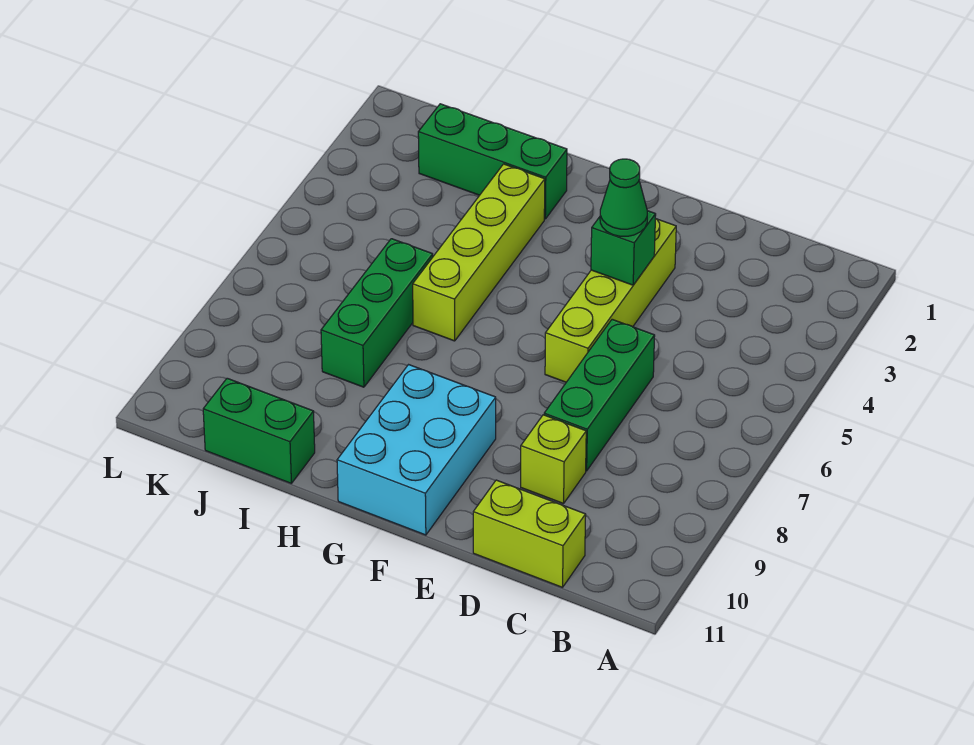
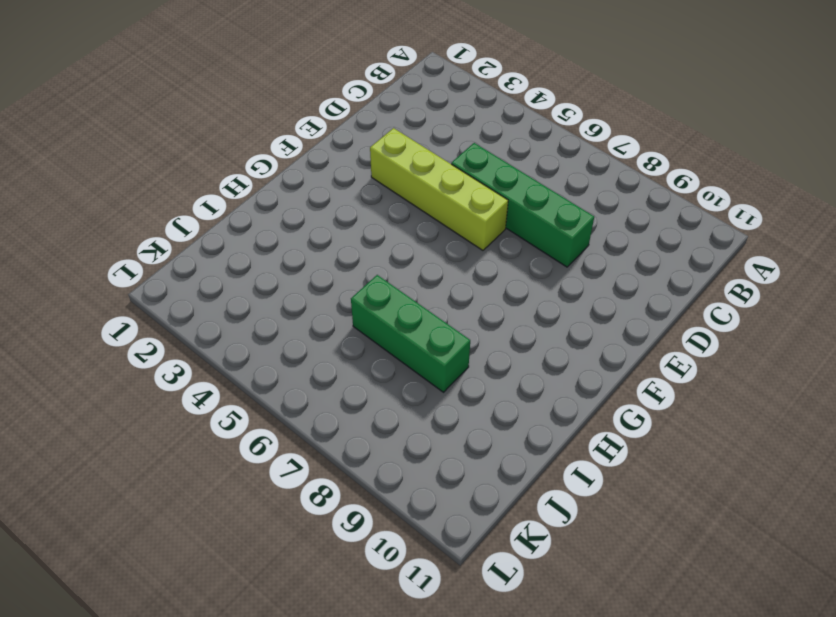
green brick D5:D8 level 1 -> green brick D6:D8 level 1
none -> lime brick C11:D11 level 1
none -> lime brick D9 level 1

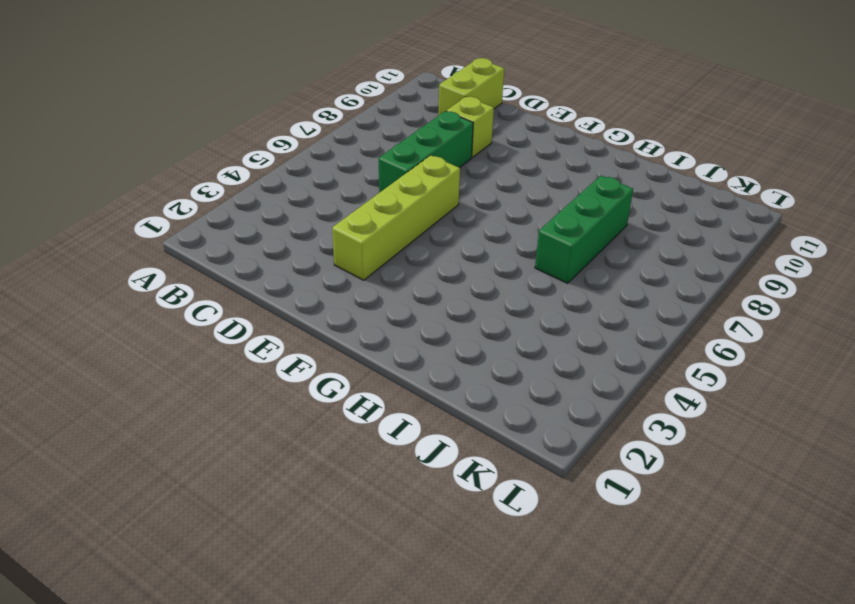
lime brick C10:C11 level 1 -> lime brick C11:D11 level 1
none -> cyan brick F9:G11 level 1
none -> green brick H2:J2 level 1

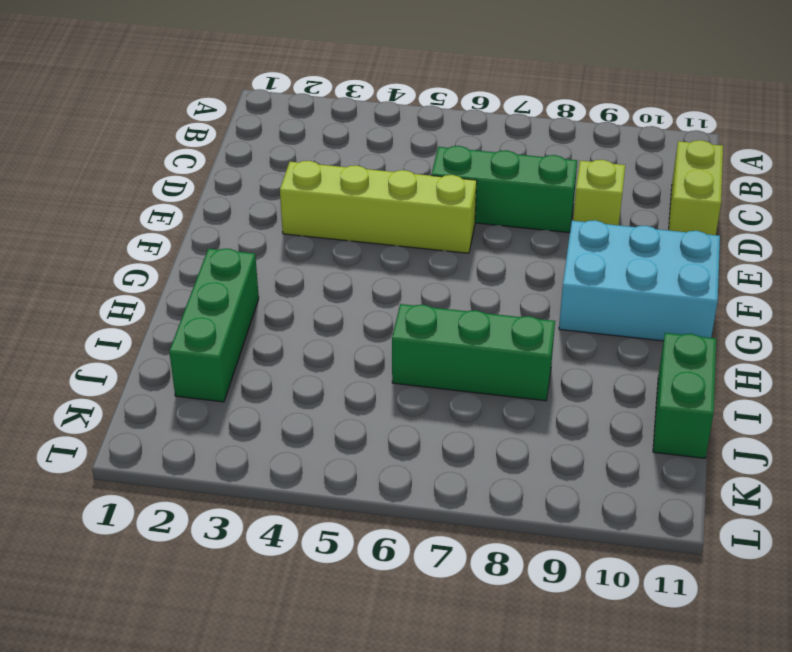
none -> lime brick H3:H6 level 1
none -> green brick E4 level 2

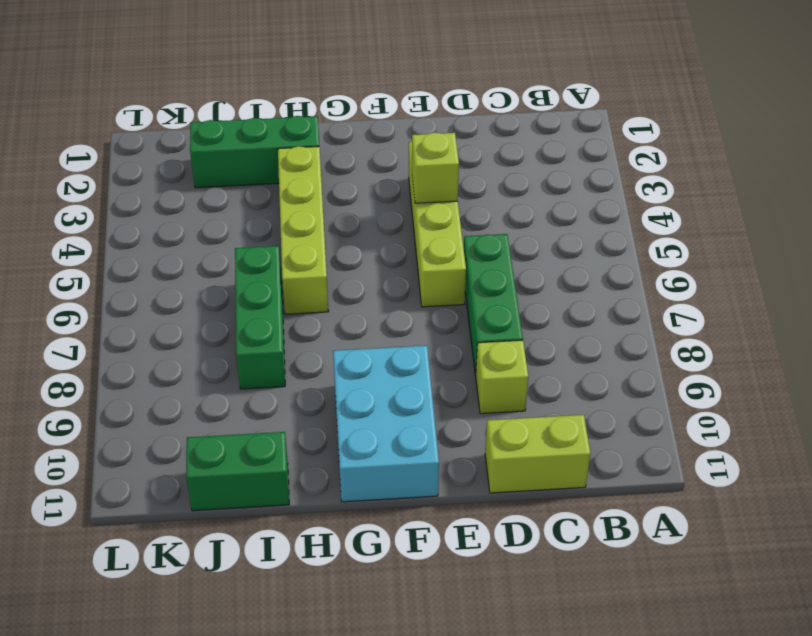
lime brick E4 level 2 -> green brick E4 level 2
none -> green cone E4 level 3

